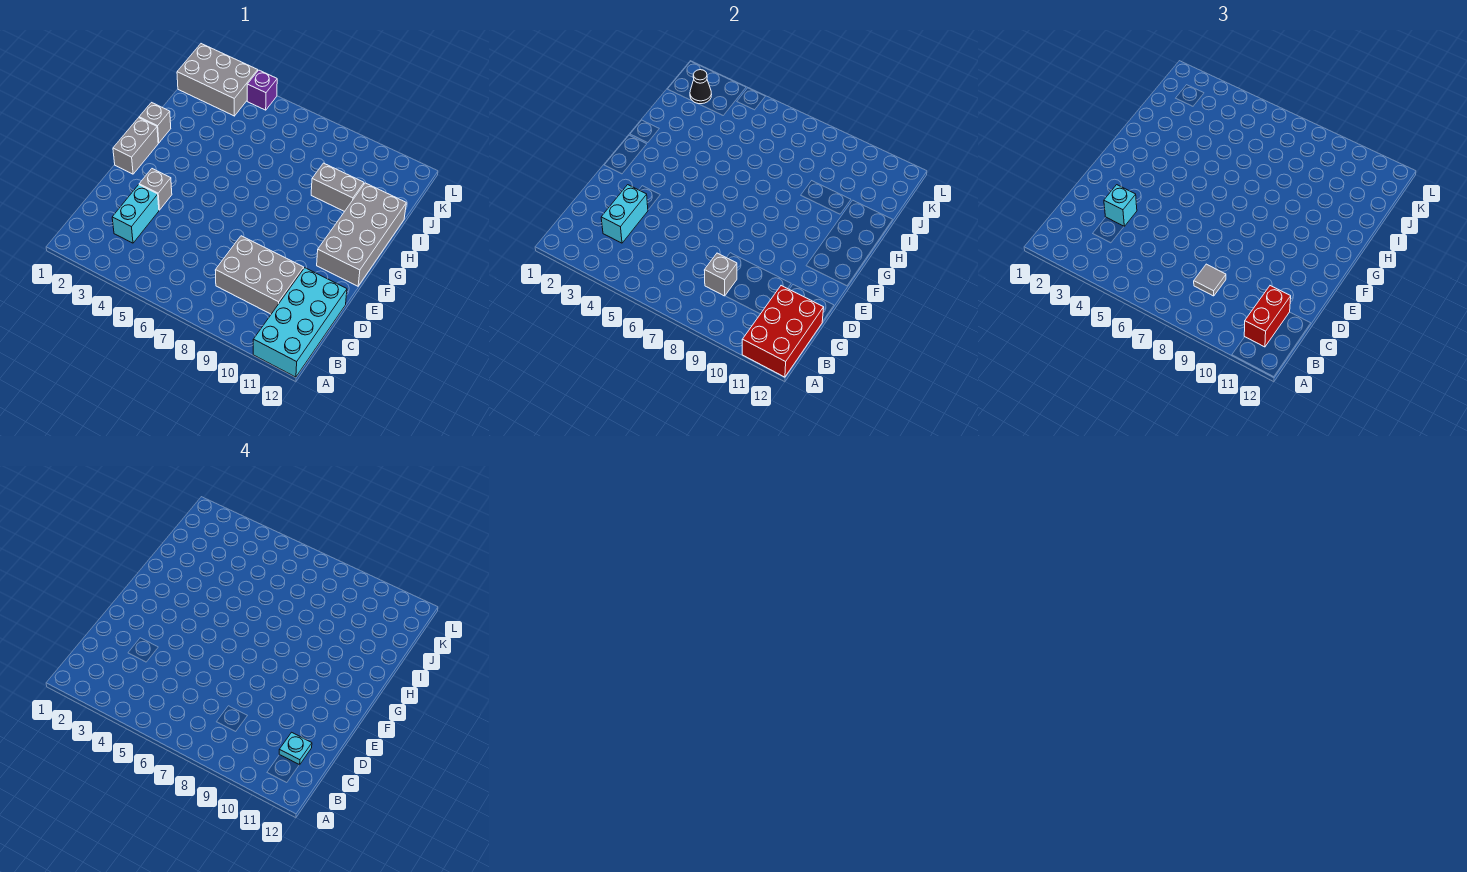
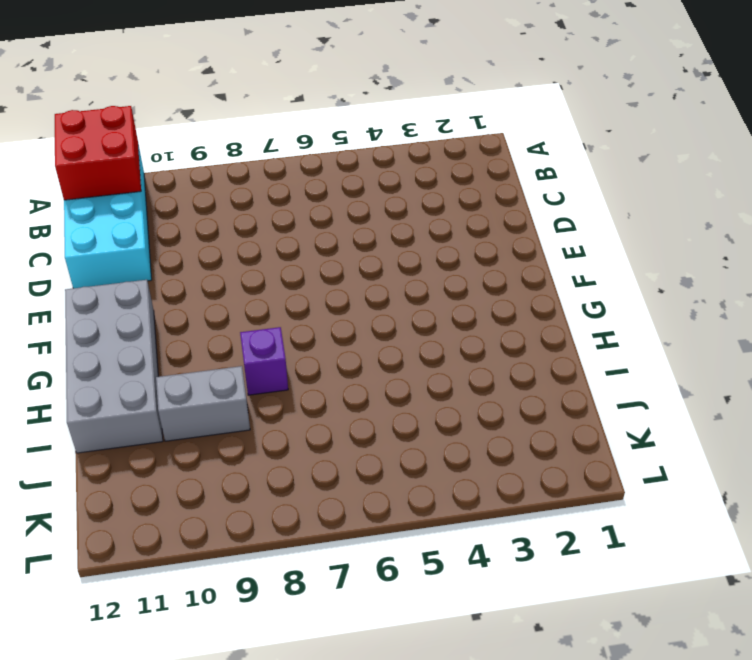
red brick A11:B12 level 2 -> red brick A11:C12 level 2
purple brick H8 level 1 -> purple brick L4 level 1
none -> cyan brick C3:D3 level 1
none -> grey brick C8:D10 level 1
none -> grey brick E3 level 1

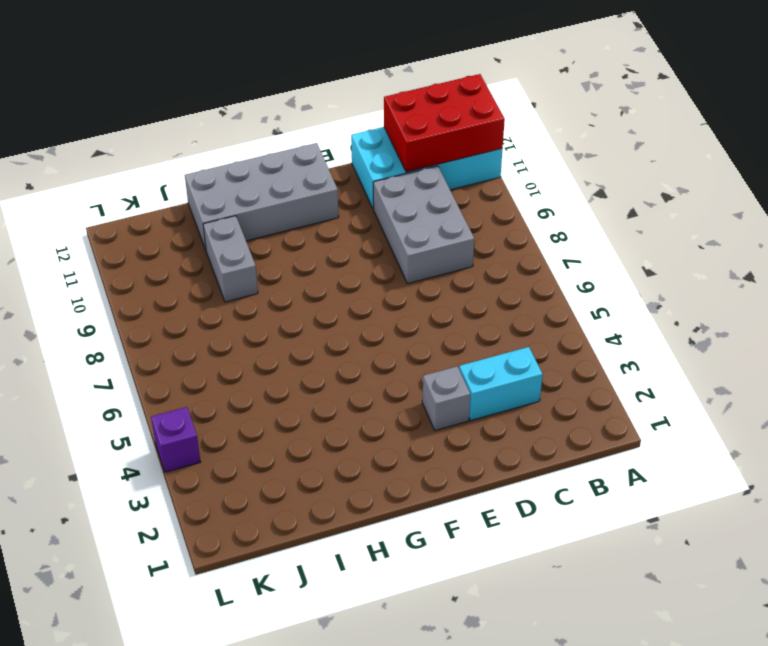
none -> grey brick F1:G1 level 1
none -> grey brick H1 level 1
none -> grey brick K1:L3 level 1

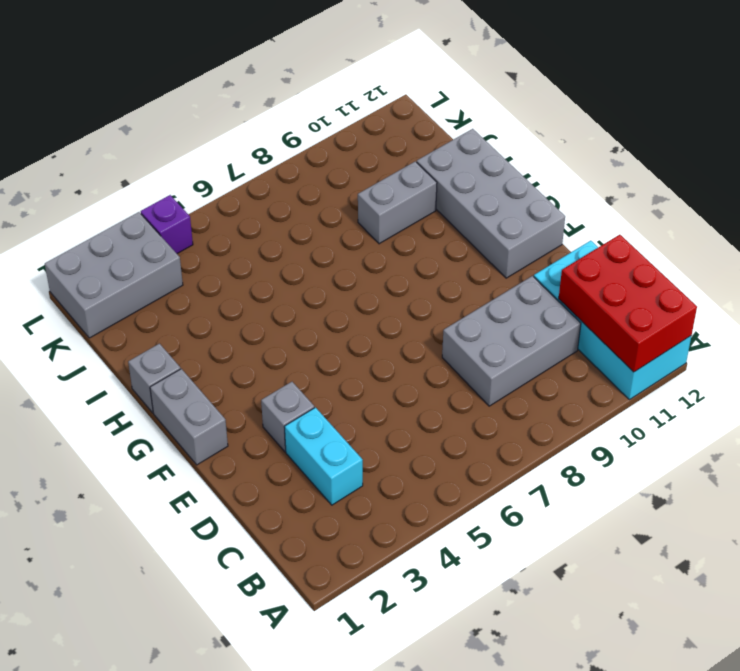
none -> cyan brick C3:D3 level 2
none -> grey brick C8 level 2
none -> black cone K2 level 2

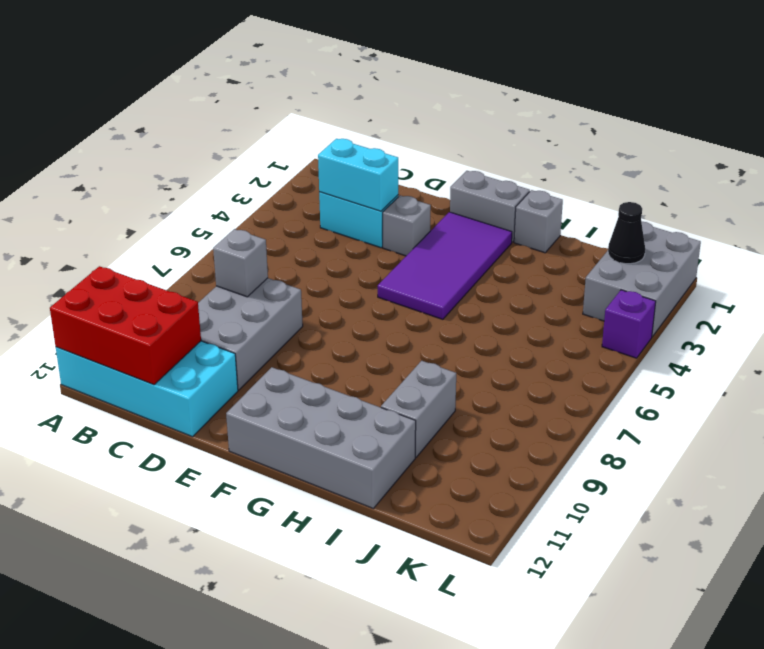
purple tile F2:G5 level 1 -> none
none -> red brick B11:C11 level 3
none -> grey tile C8 level 3
none -> cyan brick D3 level 3

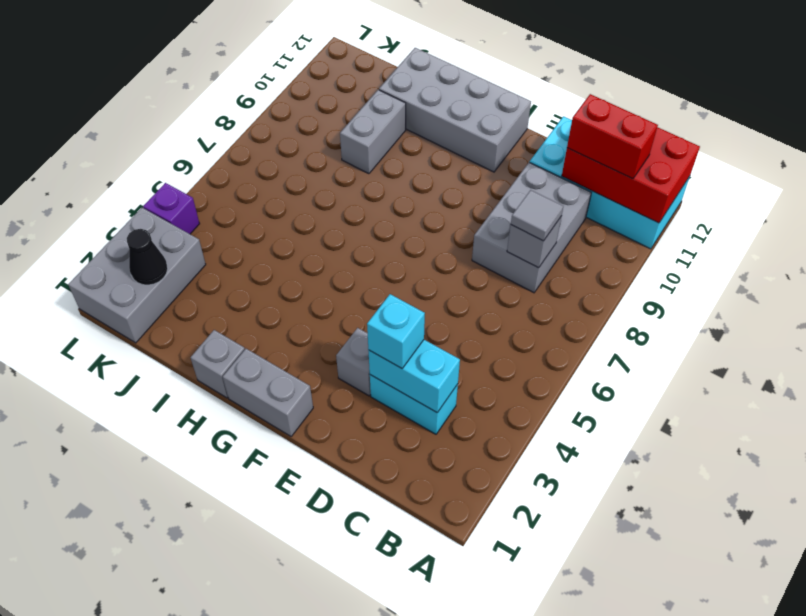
none -> cyan plate C11 level 4

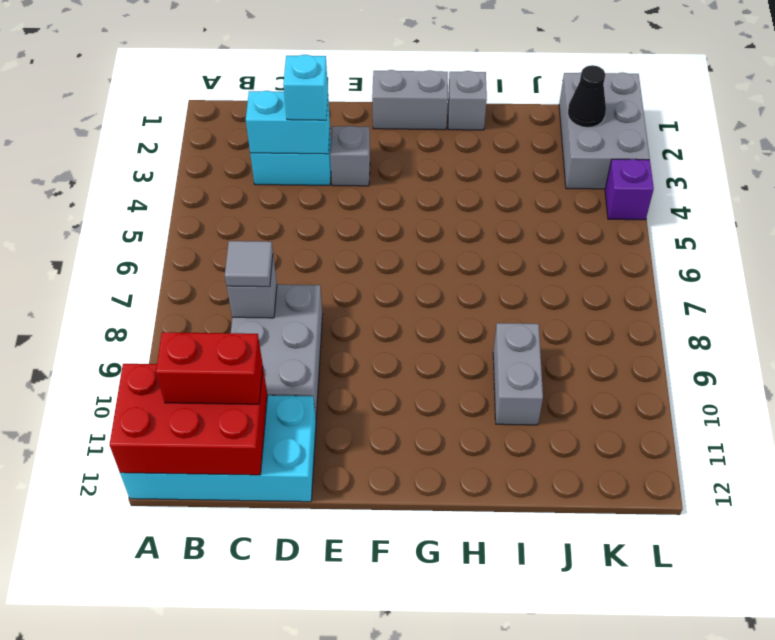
none -> grey brick F11:I12 level 1
none -> cyan plate C11 level 4

